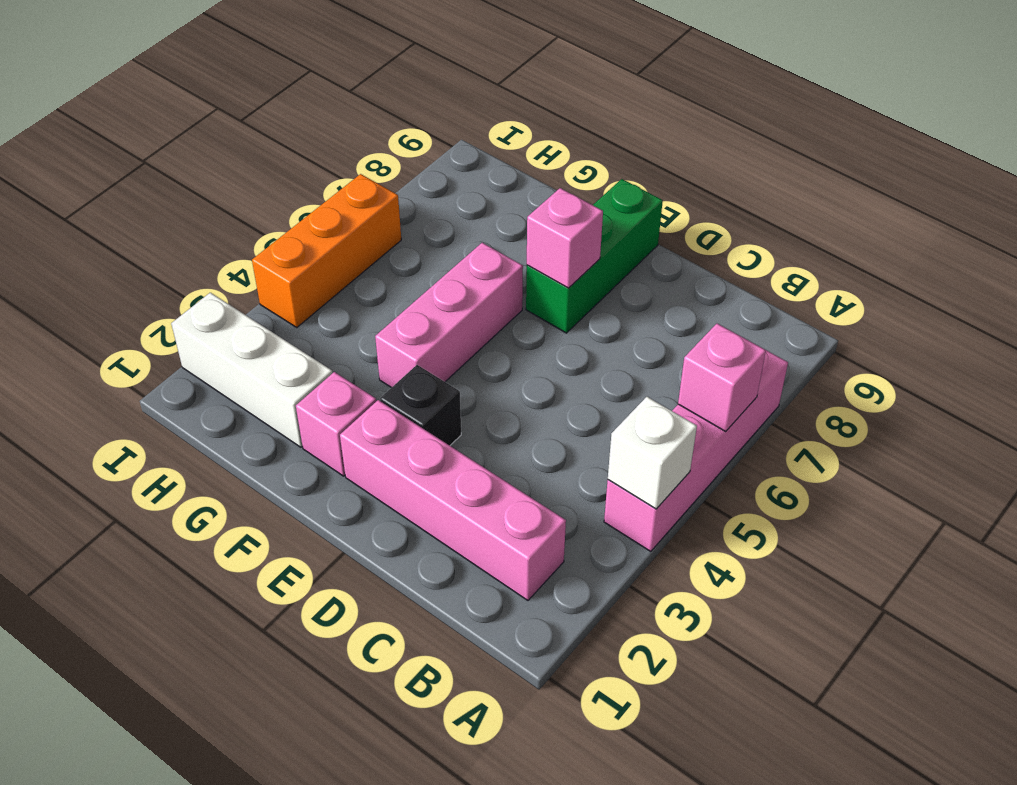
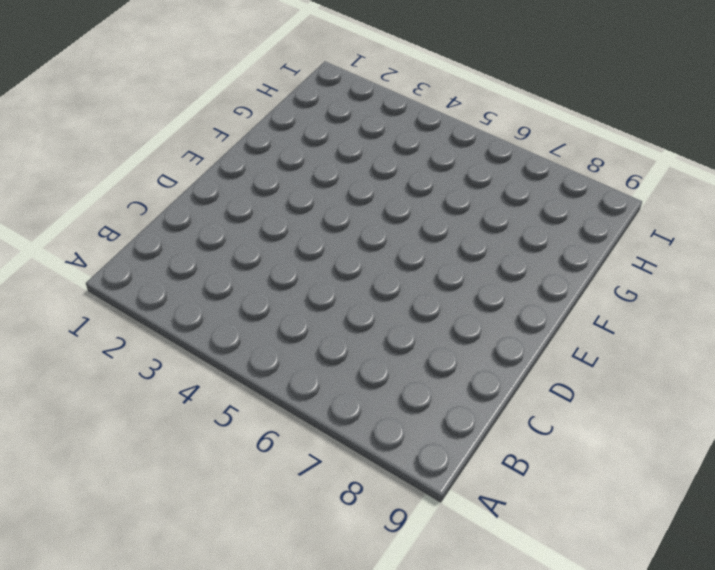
none -> pink brick A4:A7 level 1
none -> pink brick B2:E2 level 1

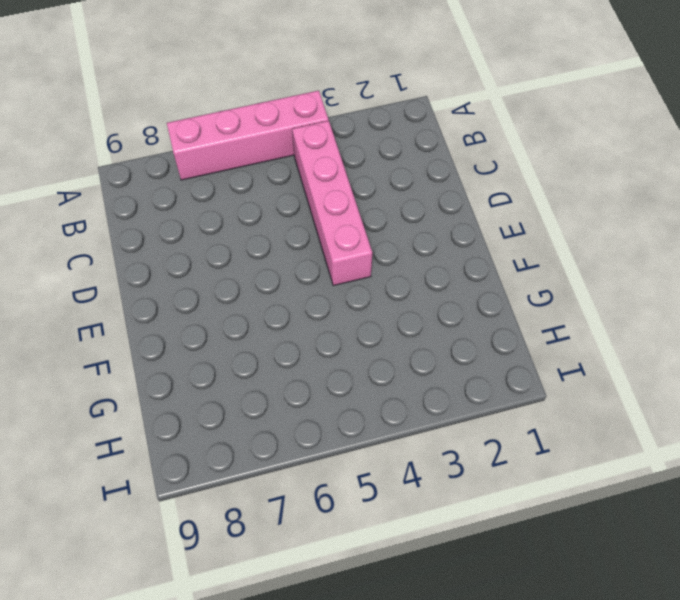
pink brick B4:E4 level 1 -> pink brick B2:E2 level 1
none -> black brick E3 level 1
none -> green brick E7:E9 level 1

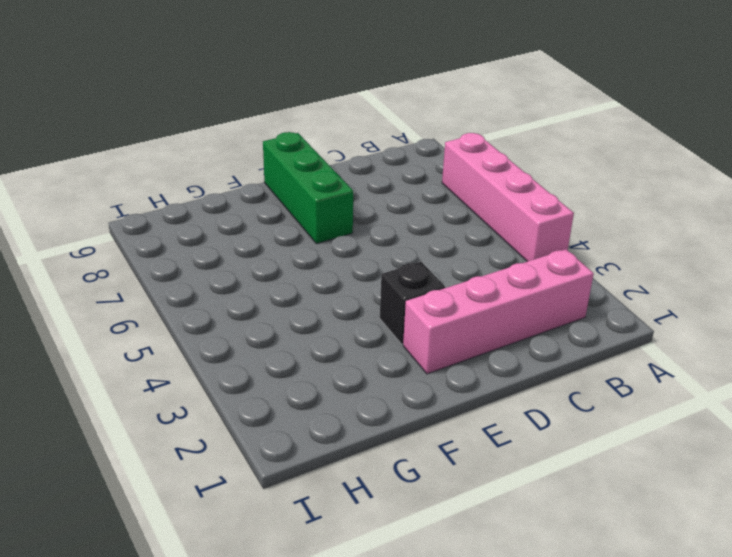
none -> pink brick F2 level 1
none -> pink brick F4:F6 level 1

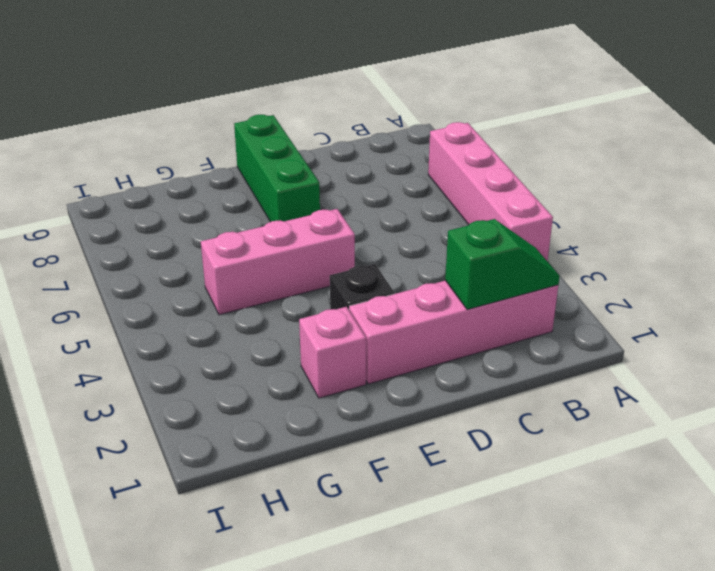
green slope B2:C2 level 2 top C -> none
pink brick E5:G5 level 1 -> pink brick F4:F6 level 1
none -> white brick G2:I2 level 1
none -> orange brick I4:I6 level 1

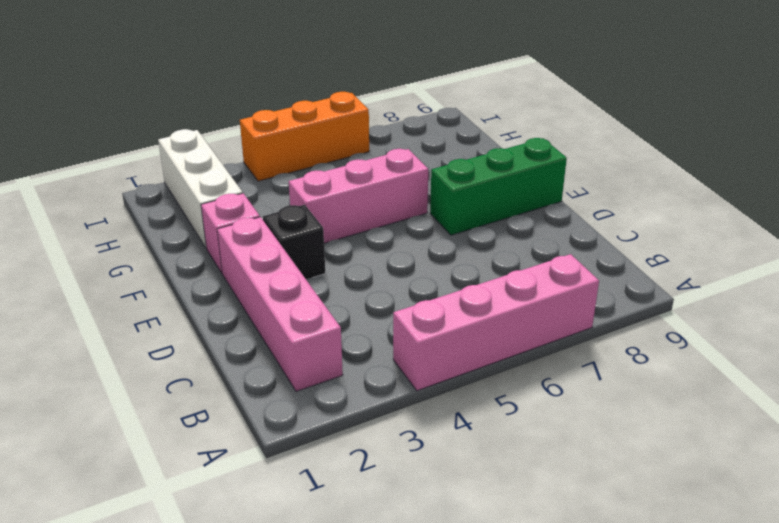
none -> white brick A4 level 2
none -> pink brick A6 level 2

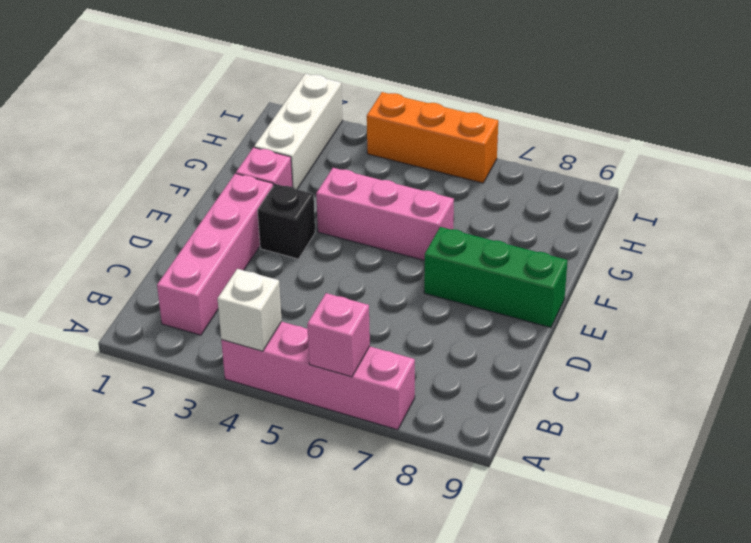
none -> pink brick E7 level 2

